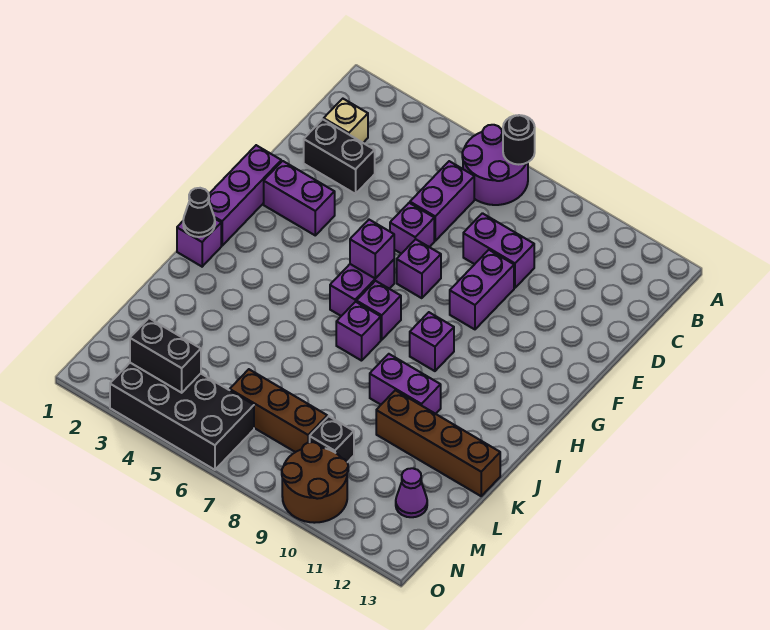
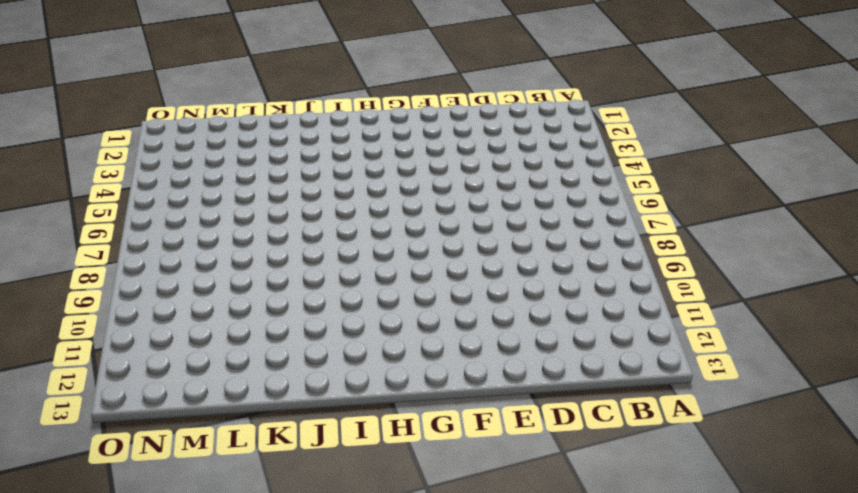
none -> purple round brick A6:B7 level 1
none -> tan brick C2 level 1
none -> purple brick C6:D6 level 1

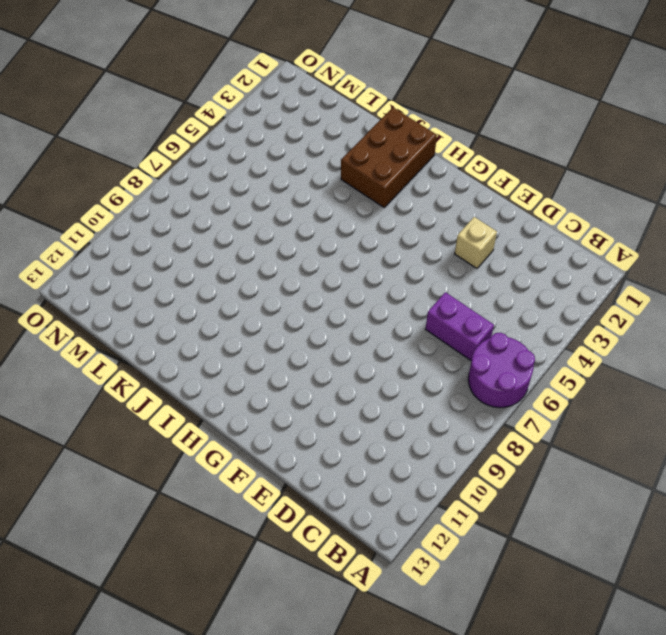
tan brick E3 level 1 -> tan brick C2 level 1
brown brick I1:J3 level 1 -> purple brick I1 level 1
none -> black brick D2:D3 level 1
none -> purple brick D8:D9 level 1
none -> purple brick E6 level 1

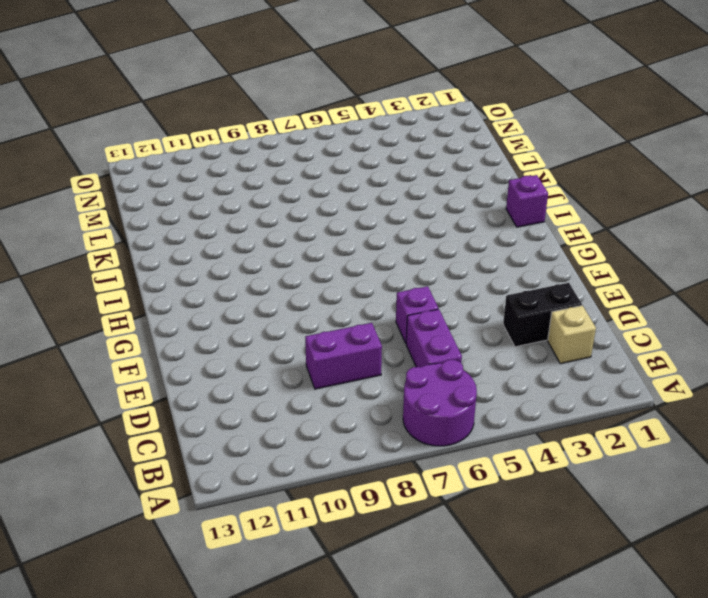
none -> purple brick E9:F9 level 1
none -> purple brick F1:H1 level 1
none -> purple brick F2:F3 level 1

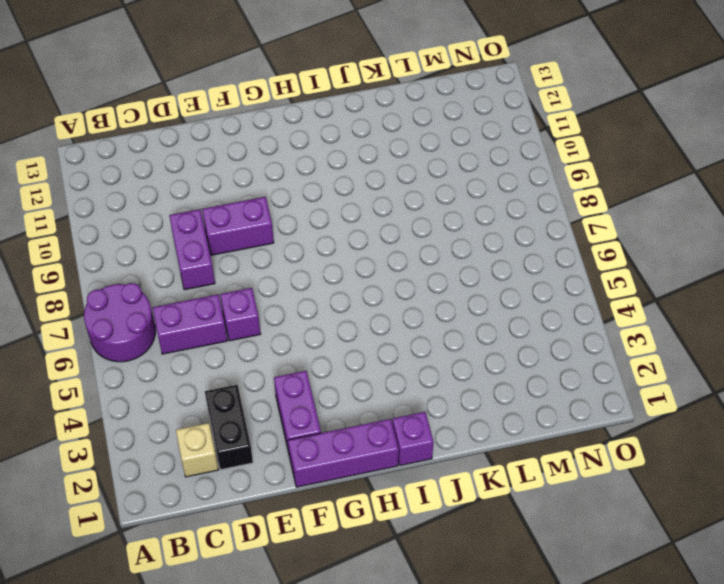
none -> purple brick F7 level 1
none -> purple brick G6:H6 level 1
none -> purple brick H7 level 1

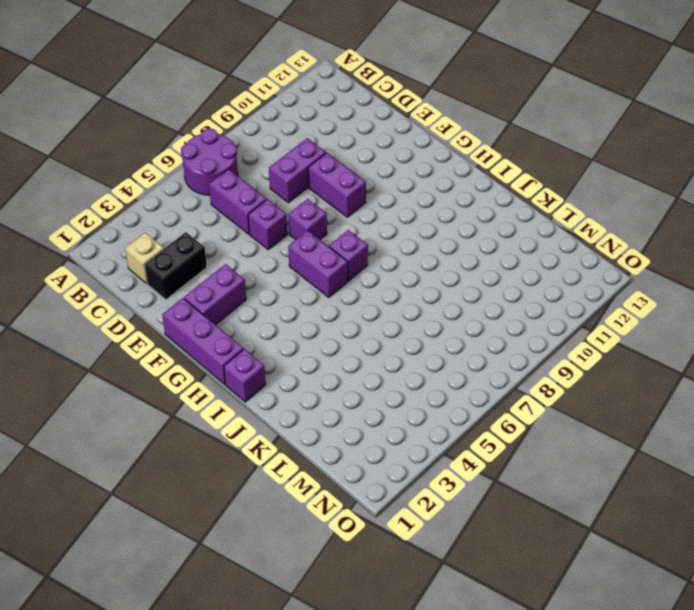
none -> purple brick H9 level 1
none -> purple brick I7 level 1
none -> purple brick J9:J10 level 1

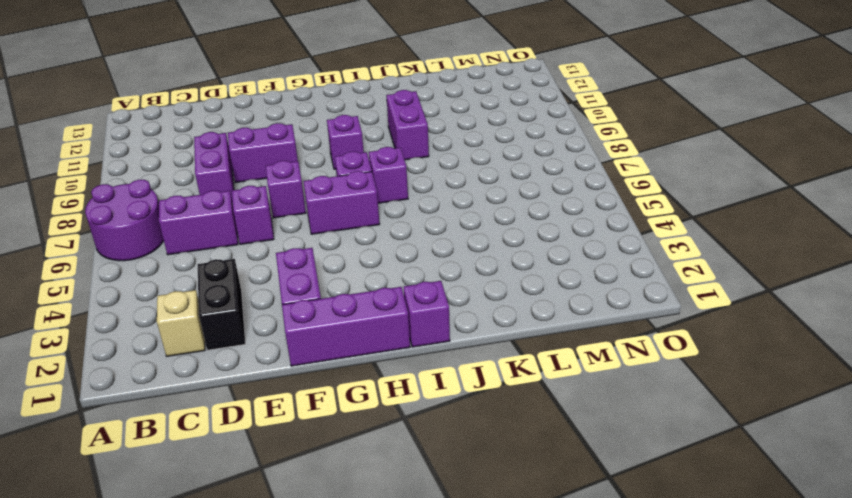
none -> brown brick K10:K13 level 1
none -> brown brick M6:M8 level 1
none -> black brick M9 level 1

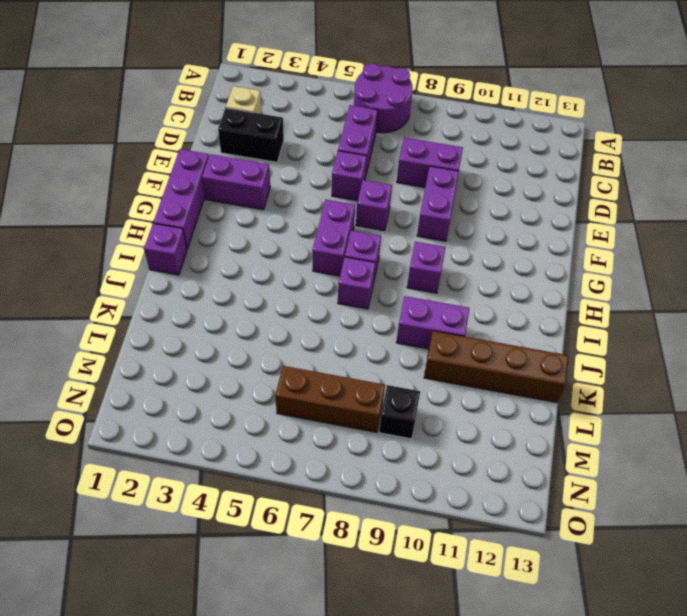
none -> purple cone M12 level 1
none -> black brick N3:O6 level 1
none -> brown round brick N9:O10 level 1

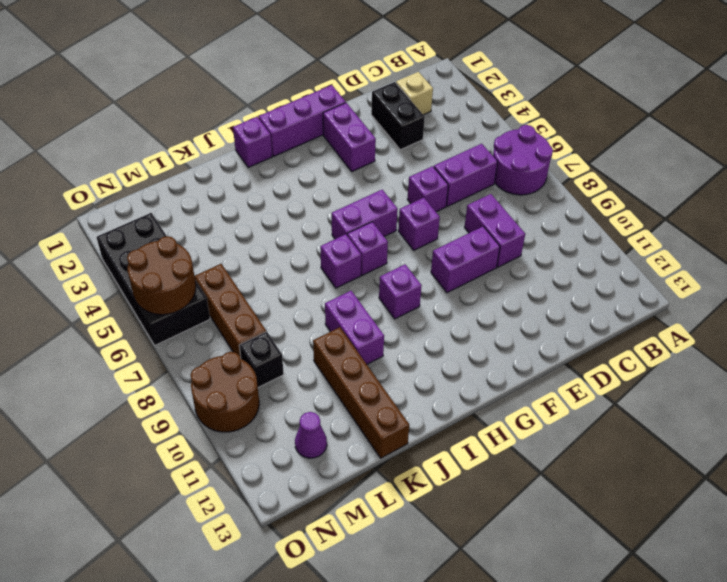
brown round brick N5:O6 level 2 -> none
none -> black round brick A7 level 2
none -> purple brick G6 level 2
none -> black cone I1 level 2

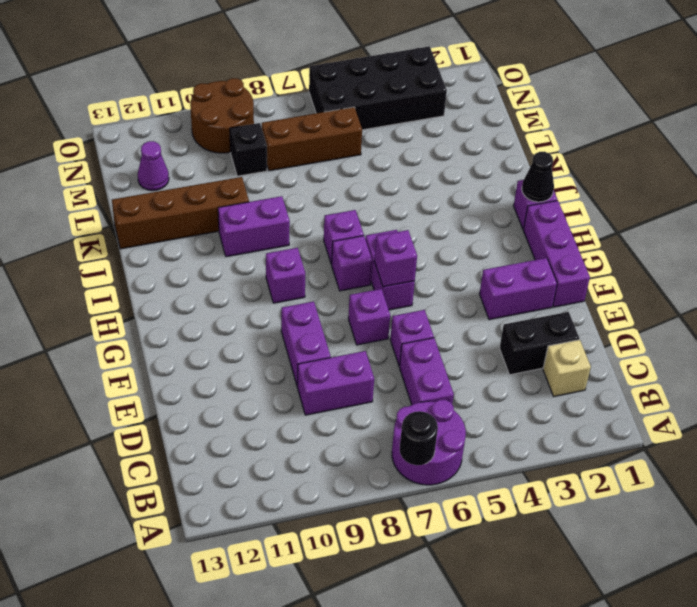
none -> black brick N3:N4 level 2

